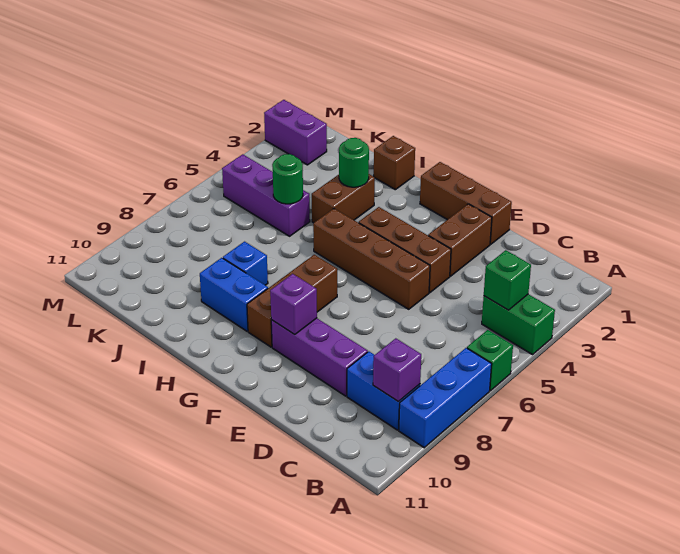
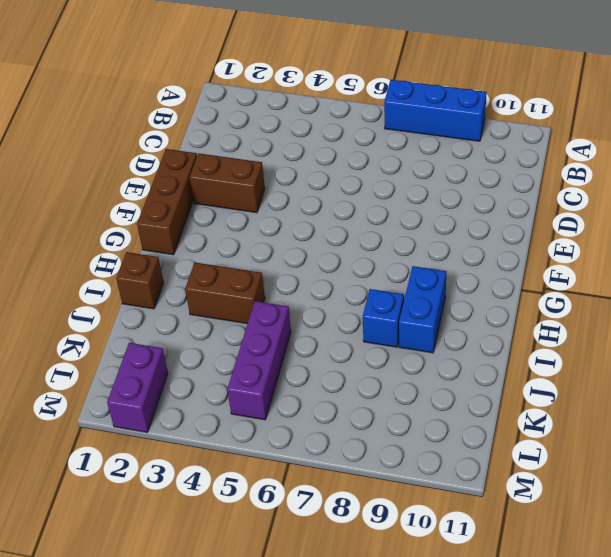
none -> green brick A4:B4 level 1
none -> green brick A6 level 1
none -> blue brick B9:C9 level 1

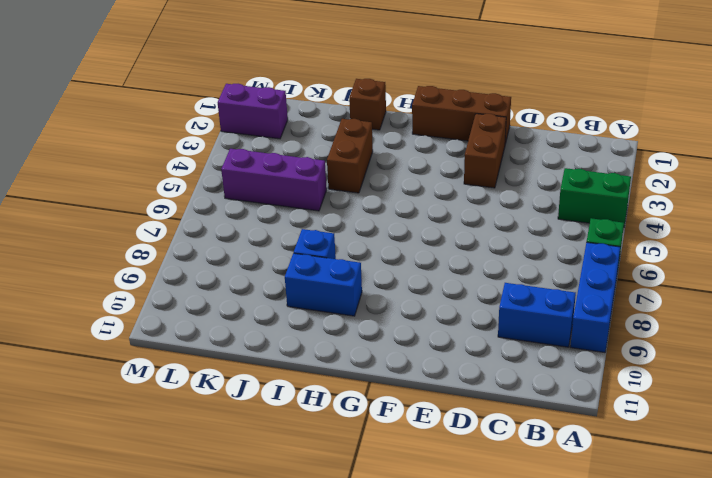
none -> purple brick D9:F9 level 1
none -> brown brick E4:G4 level 1
none -> brown brick E5:H5 level 1

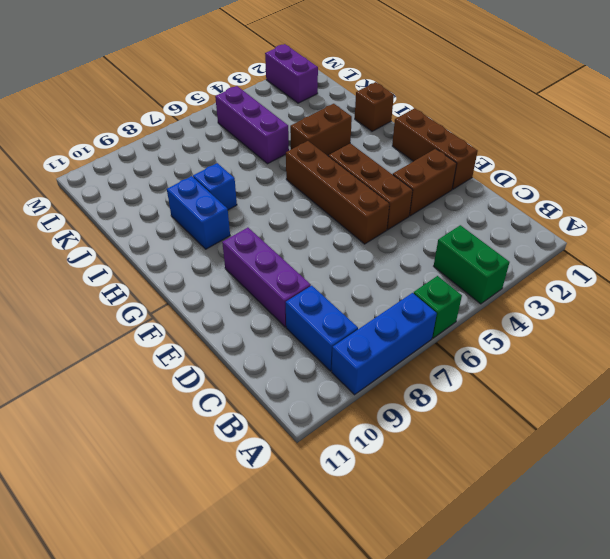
none -> brown brick G7:G9 level 1
none -> green brick B4 level 2
none -> purple brick B9 level 2

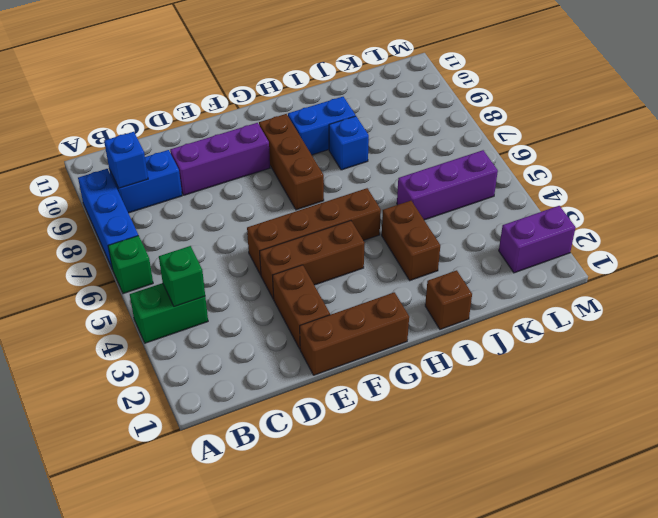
blue brick B9 level 2 -> purple brick B9 level 2
none -> purple brick F9 level 2
none -> green round brick I3 level 2
none -> green round brick J5 level 2

